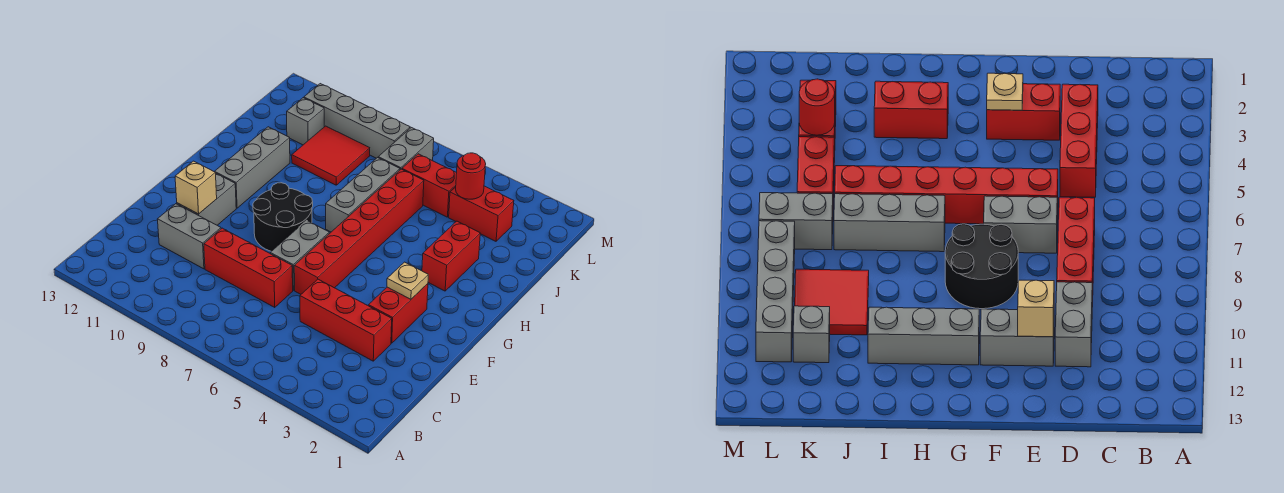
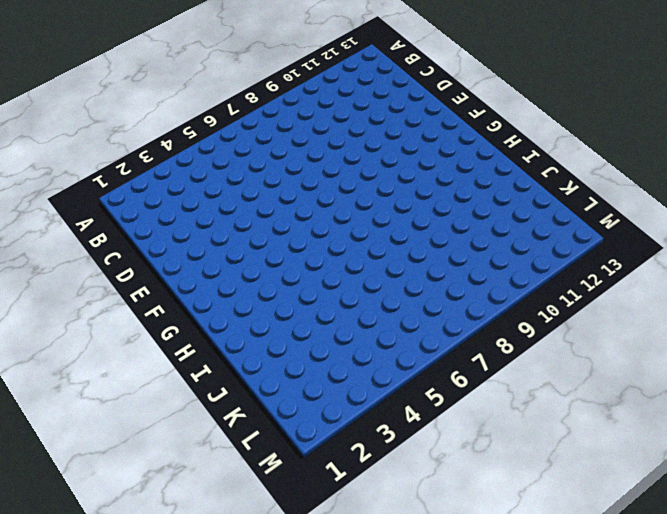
none -> red brick D3:D5 level 1
none -> red brick D7:D9 level 1
none -> grey brick D10:D11 level 1

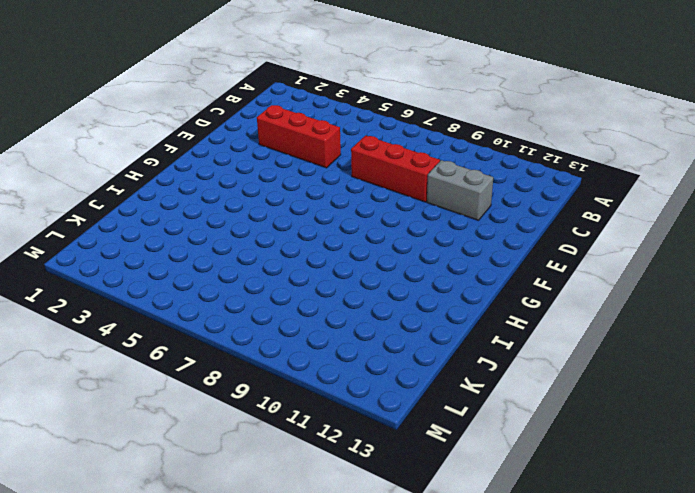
none -> red brick E3:F3 level 1
none -> red brick E6:J6 level 1
none -> grey brick E7:F7 level 1

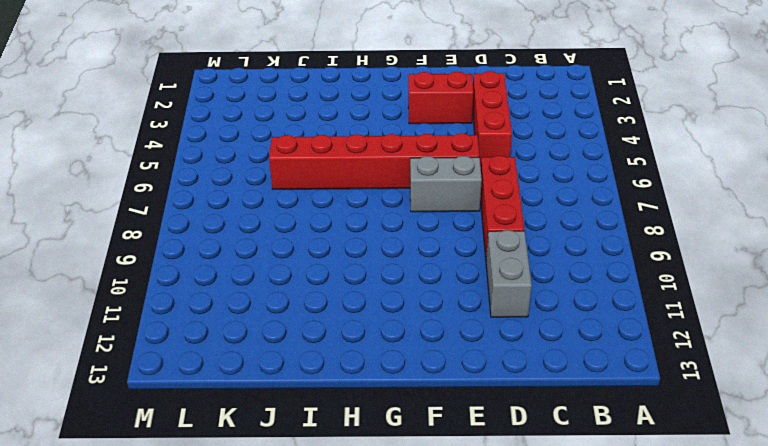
none -> grey brick E11:F11 level 1
none -> black round brick F8:G9 level 1
none -> grey brick G11:I11 level 1

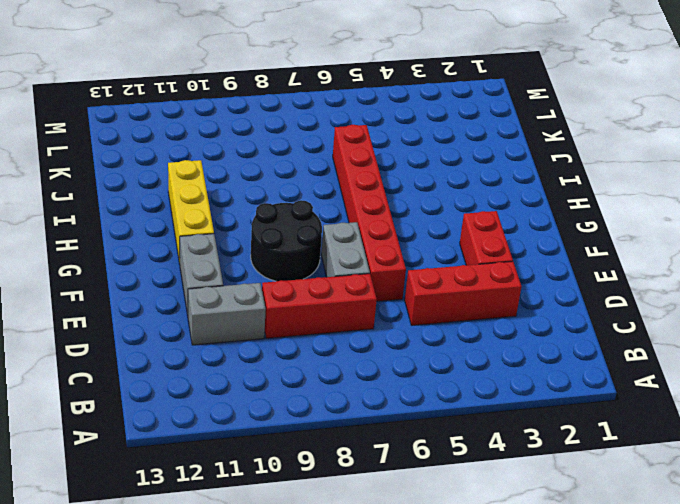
yellow brick G11:I11 level 1 -> grey brick G11:I11 level 1
none -> red brick H3:I3 level 1
none -> grey brick H7:J7 level 1
none -> red tile J9:K10 level 1

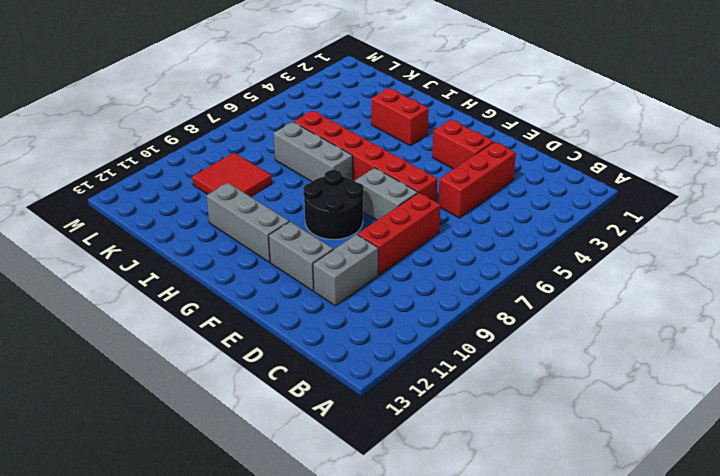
none -> red brick K3:K4 level 1
none -> red brick K5:K6 level 1
none -> grey brick K7:L7 level 1

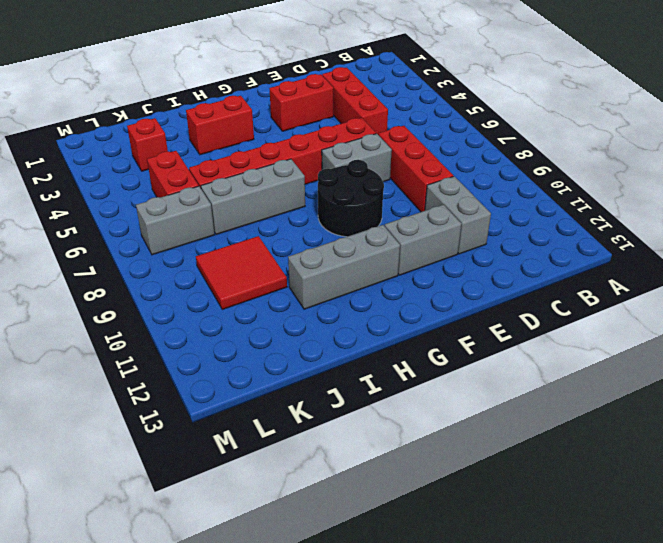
red brick K3 level 1 -> red brick K3:K4 level 1
none -> grey brick K11 level 1
none -> grey brick L8:L11 level 1
none -> tan brick E11 level 2

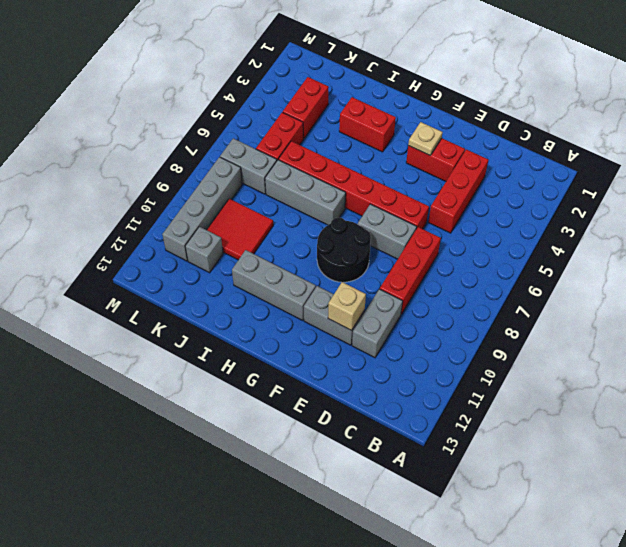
none -> red round brick K4 level 2

